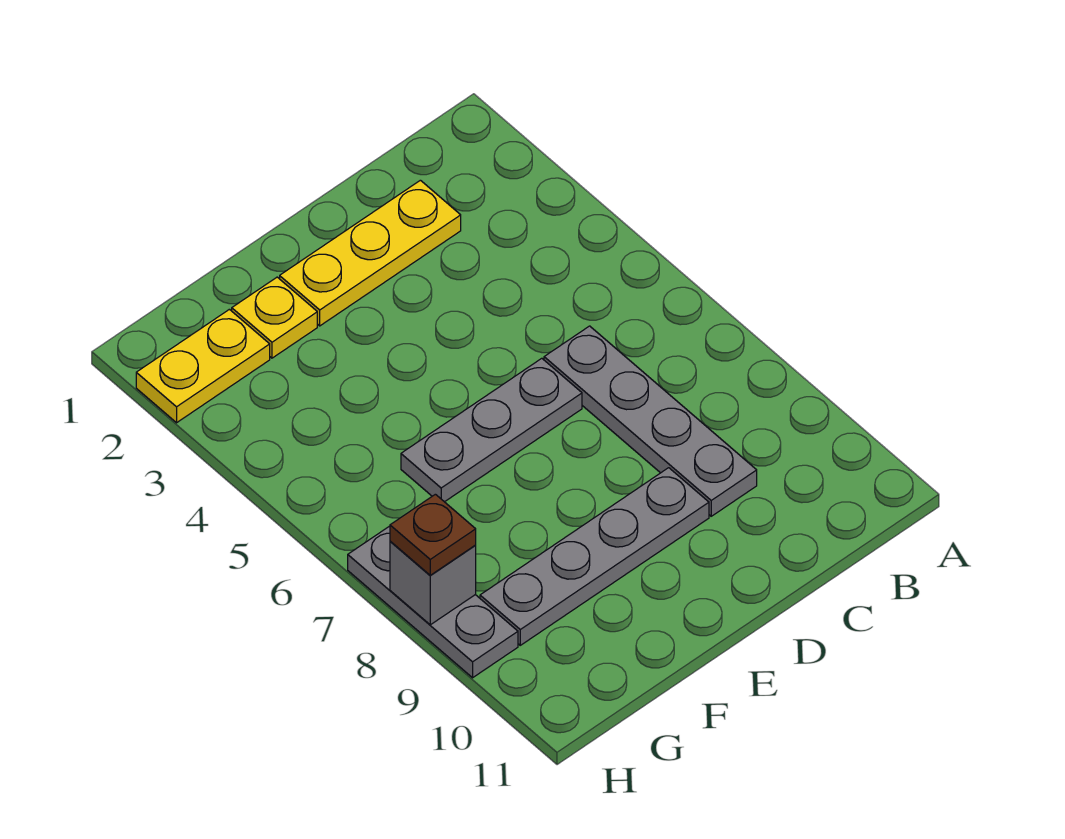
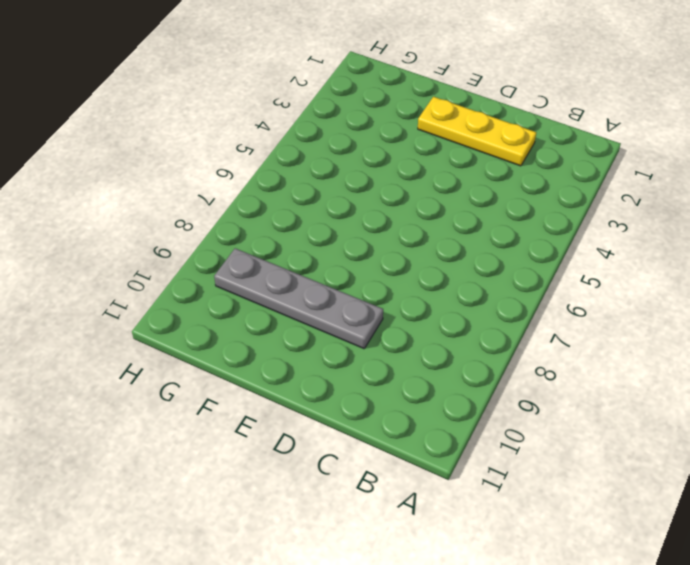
none -> grey plate C6:C9 level 1
none -> grey plate D6:F6 level 1

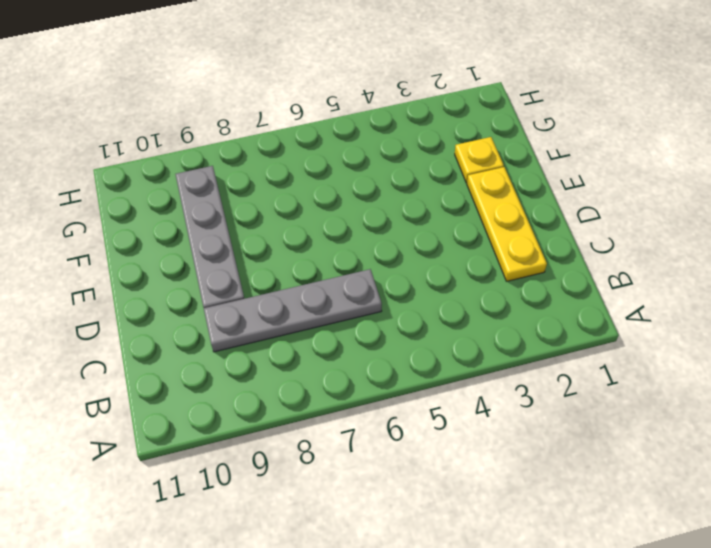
none -> grey plate D6:F6 level 1
none -> yellow plate G2:H2 level 1

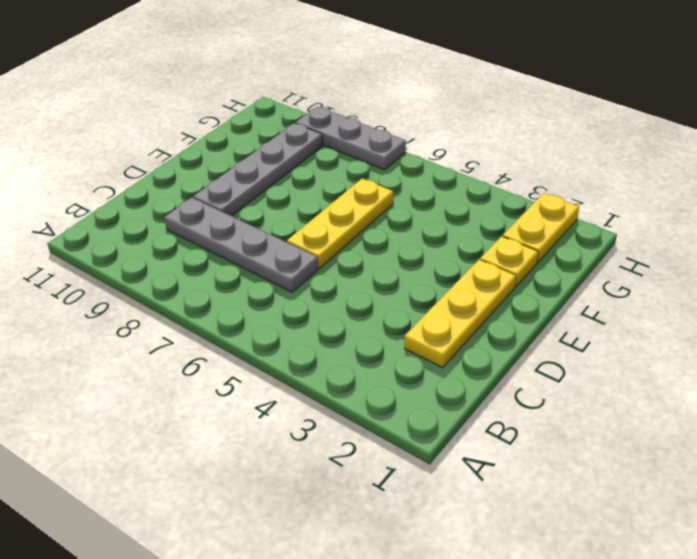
yellow plate D6:F6 level 1 -> grey plate D6:F6 level 1
none -> grey brick H8 level 2
none -> brown plate H8 level 3

